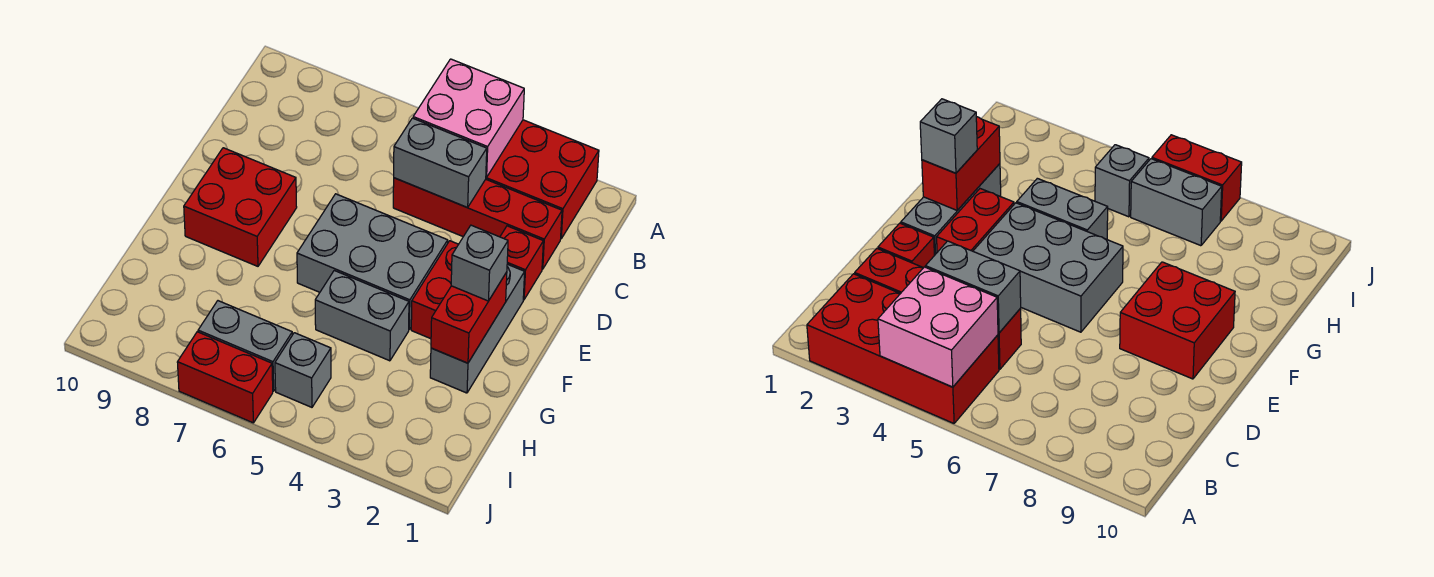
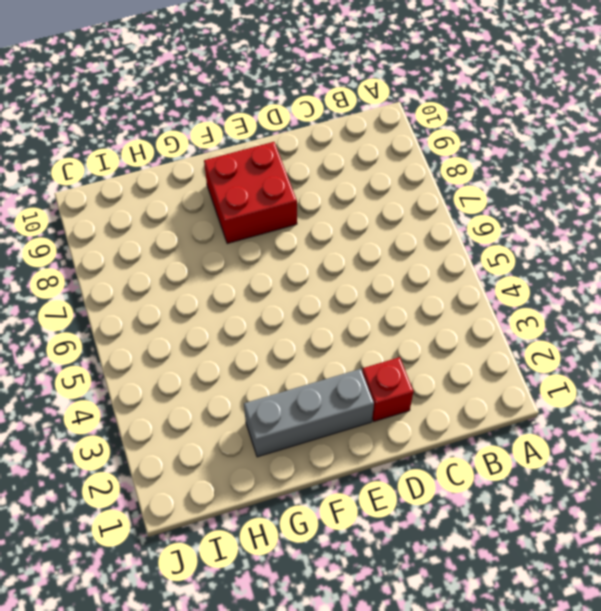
none -> red brick A2:B5 level 1
none -> red brick C2:C5 level 1
none -> red brick E3:F3 level 1

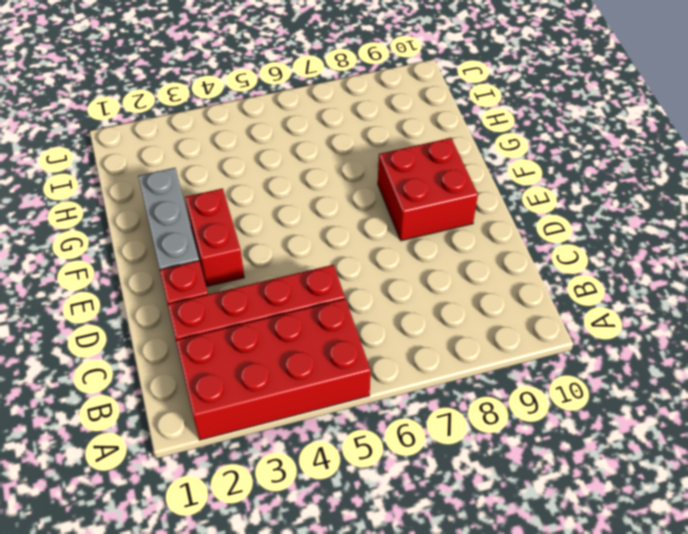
none -> grey brick E4:F6 level 1
none -> grey brick G4:G5 level 1
none -> grey brick I5 level 1

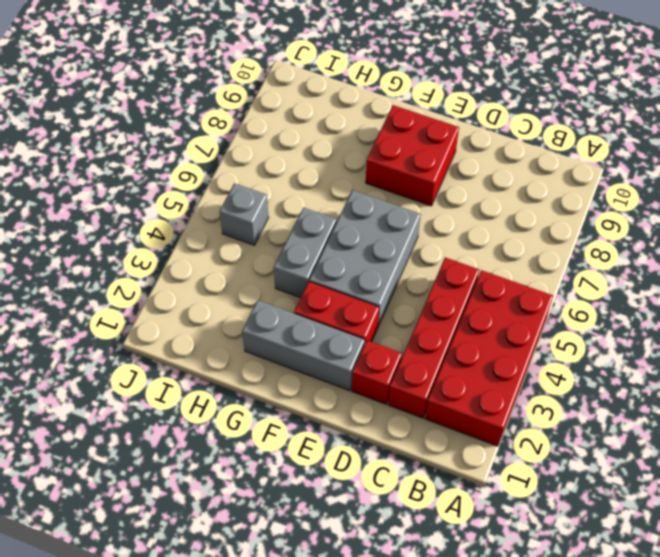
none -> grey brick I6:I7 level 1
none -> red brick J6:J7 level 1
none -> pink brick A4:B5 level 2

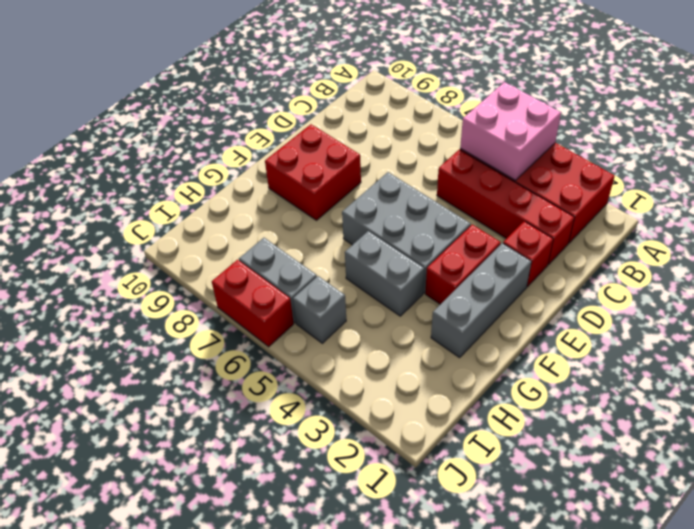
none -> grey brick C4:C5 level 2
none -> red brick F2:G2 level 2
none -> grey brick F2 level 3

